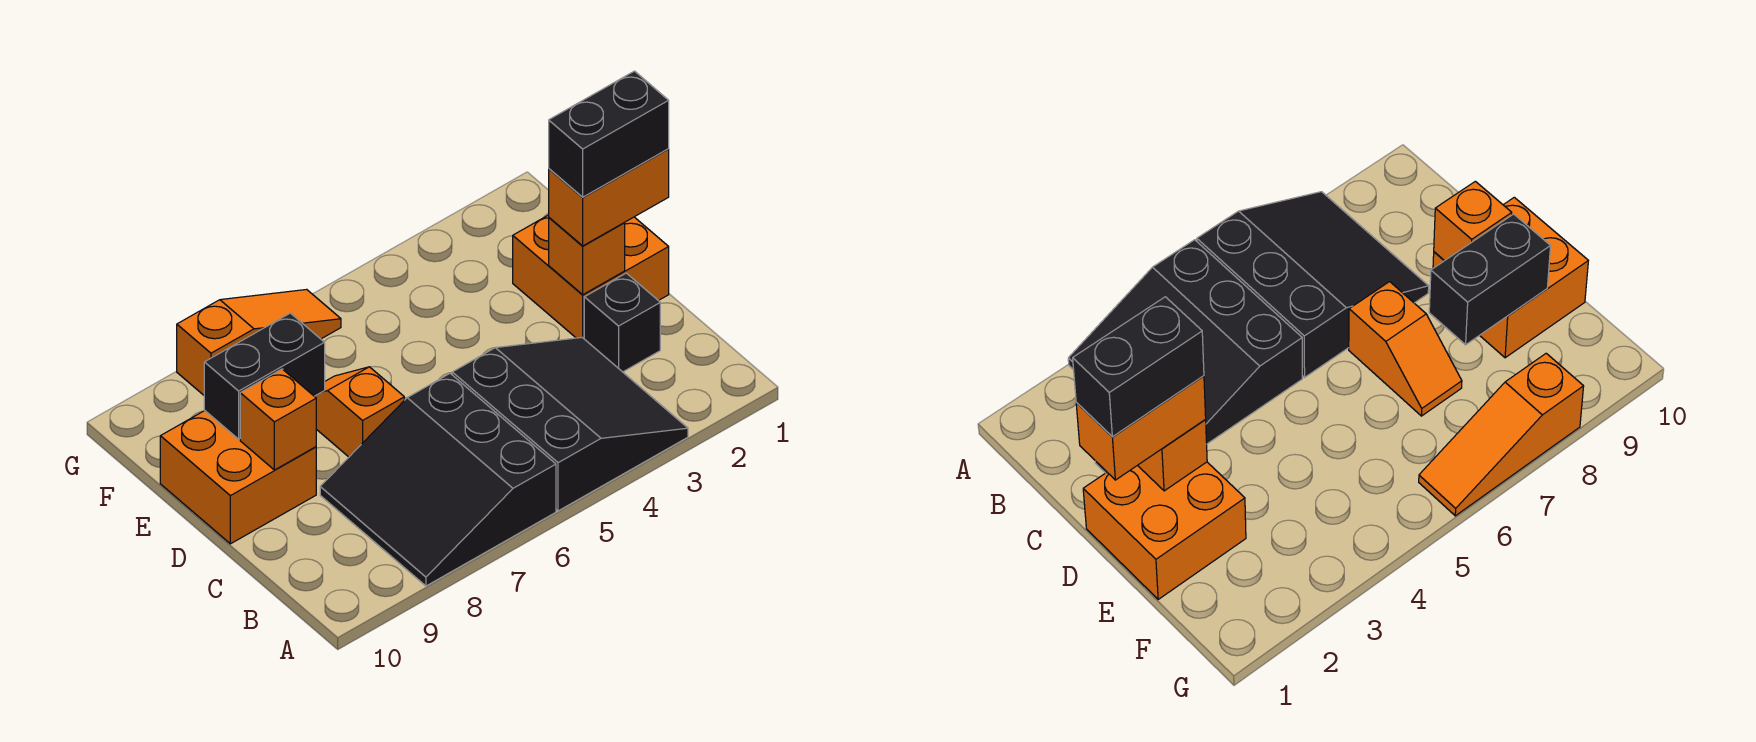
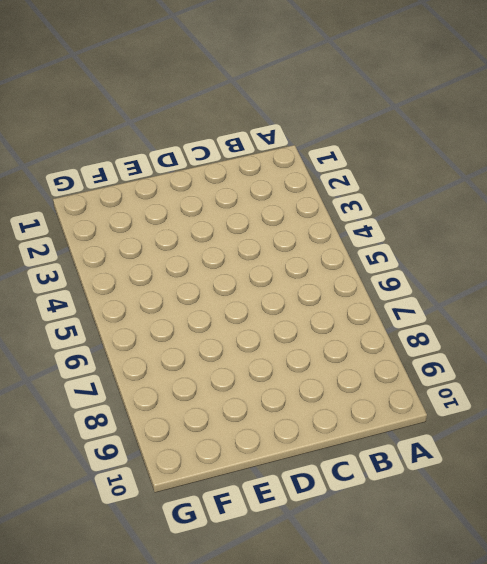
none -> black slope A3:C5 level 1 top 5
none -> black slope A6:C8 level 1 top 6
none -> black brick C2 level 1

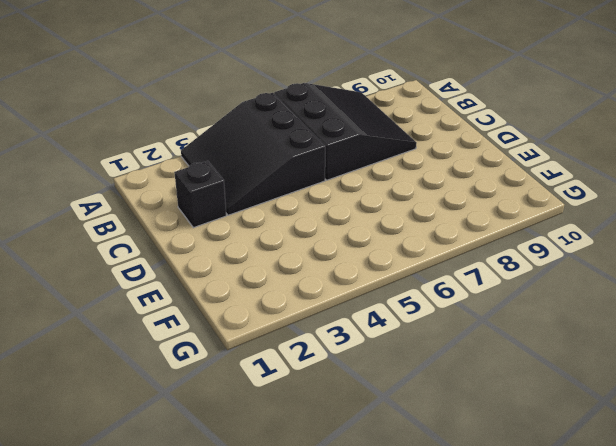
none -> orange brick D1:E2 level 1
none -> orange slope D7:E7 level 1 top D
none -> orange brick D9:E10 level 1

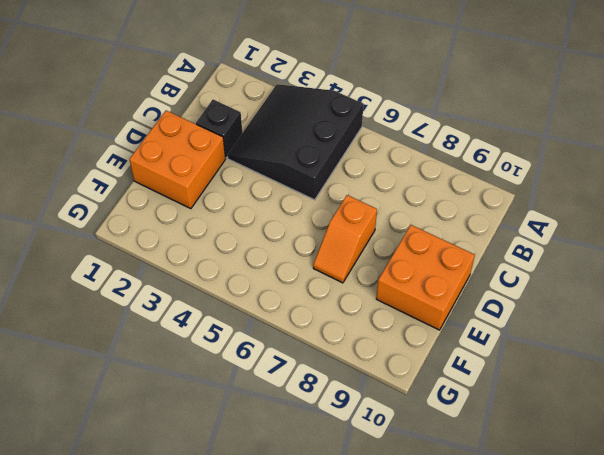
none -> black slope A6:C8 level 1 top 6
none -> orange slope G6:G8 level 1 top 8
none -> orange brick D2 level 2

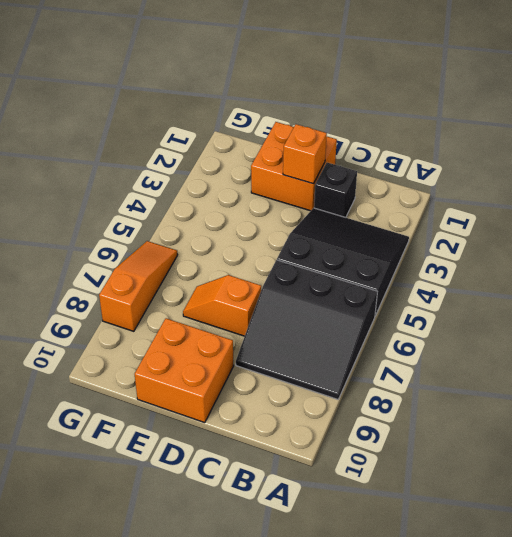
none -> orange brick D9 level 2
none -> black brick E8:E9 level 2
none -> orange brick D1:D2 level 3

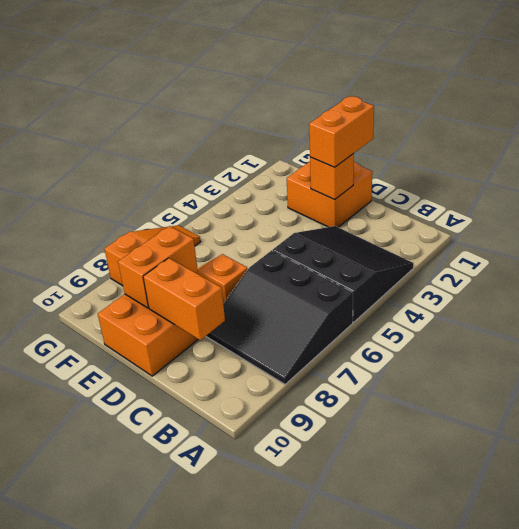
orange brick C9:D9 level 2 -> orange brick D9 level 2
orange brick E8:E9 level 2 -> black brick E8:E9 level 2
none -> black brick C2 level 1
none -> black brick D1:D2 level 4

